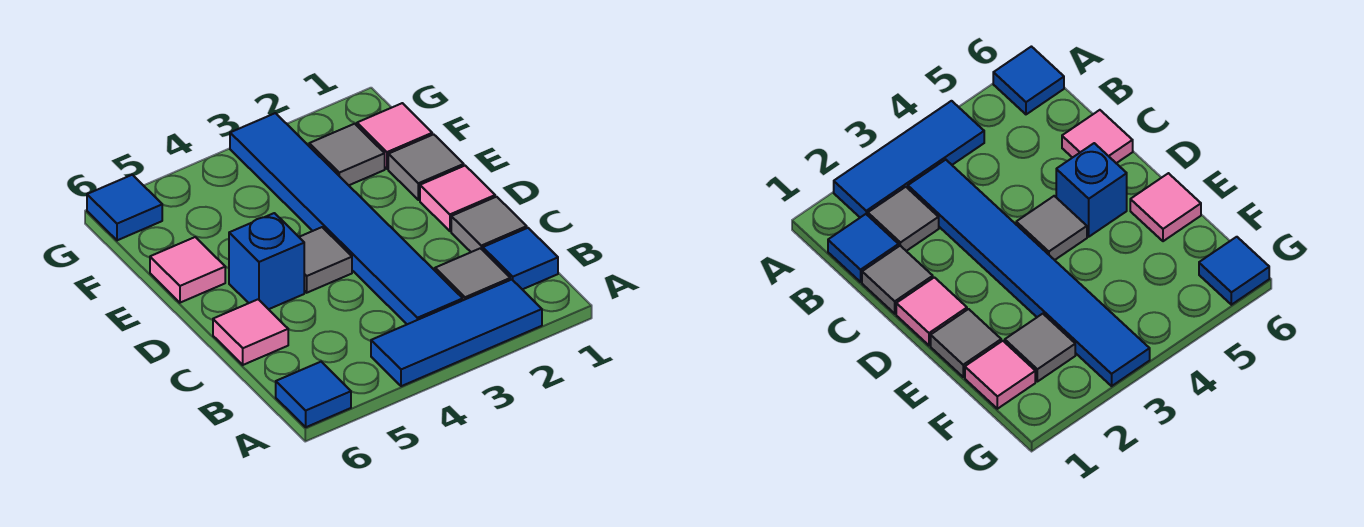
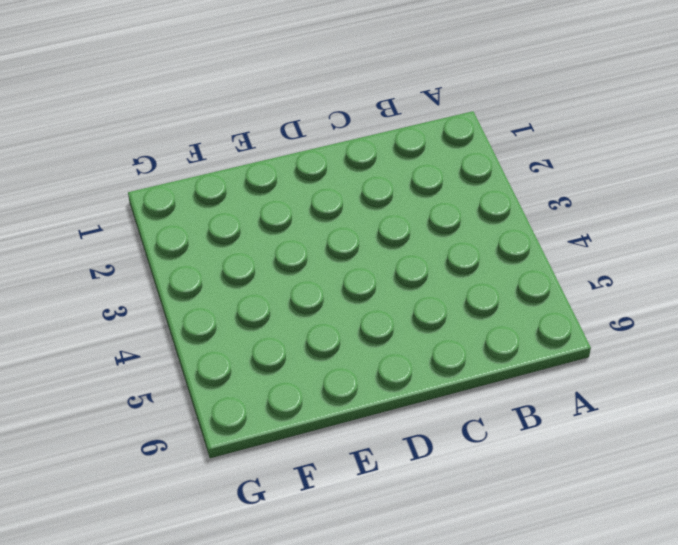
none -> blue tile A2:A4 level 1
none -> blue tile A6 level 1
none -> blue tile B1 level 1

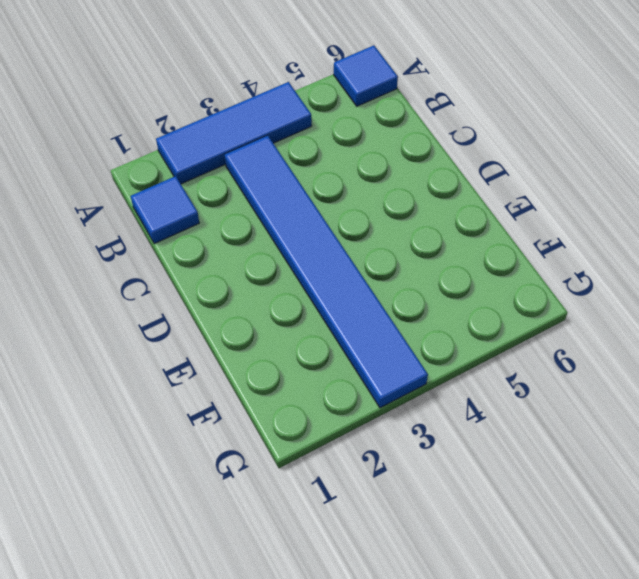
none -> grey tile B2 level 1
none -> grey tile C1 level 1
none -> pink tile C6 level 1

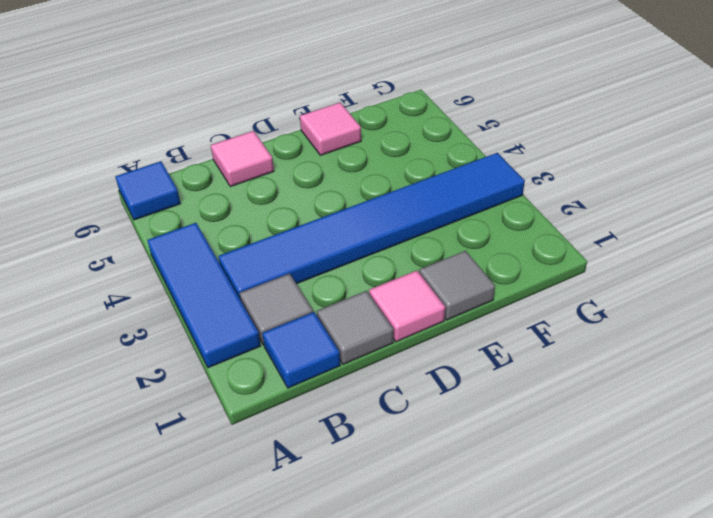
none -> grey tile D4 level 1
none -> blue brick D5 level 1
none -> pink tile F1 level 1

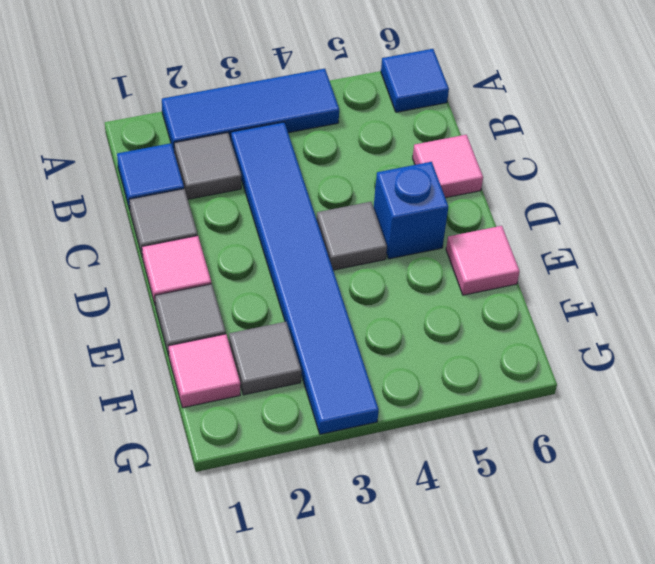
none -> blue tile G6 level 1

